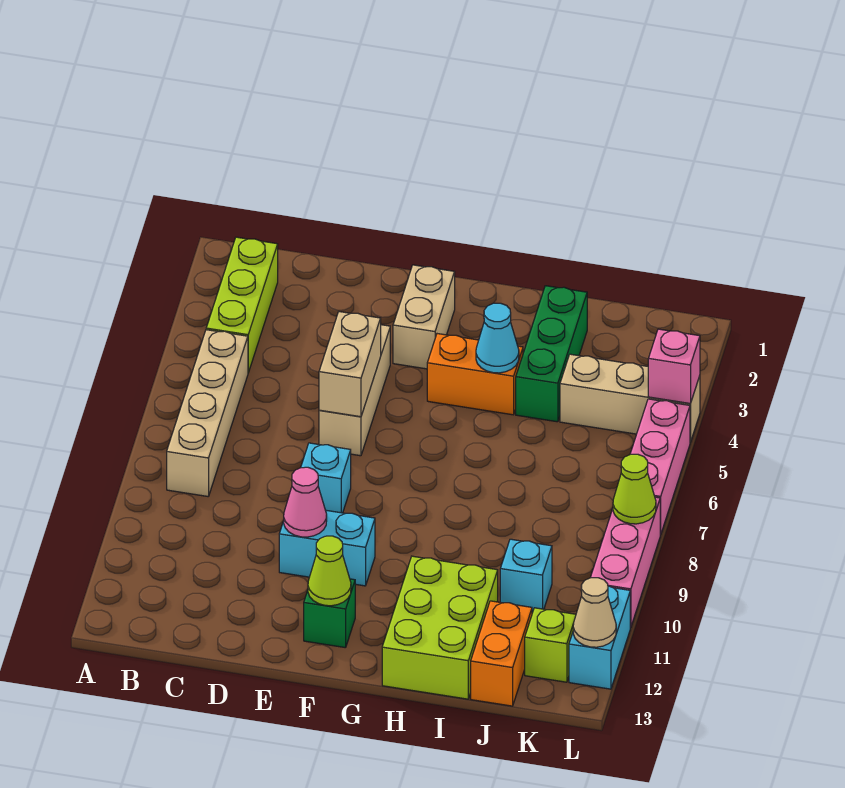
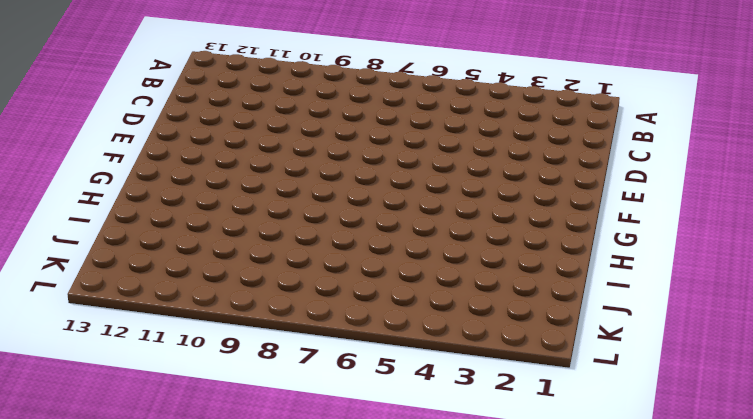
none -> lime brick B2:B4 level 1
none -> tan brick B5:B8 level 1
none -> tan brick E4:E6 level 1

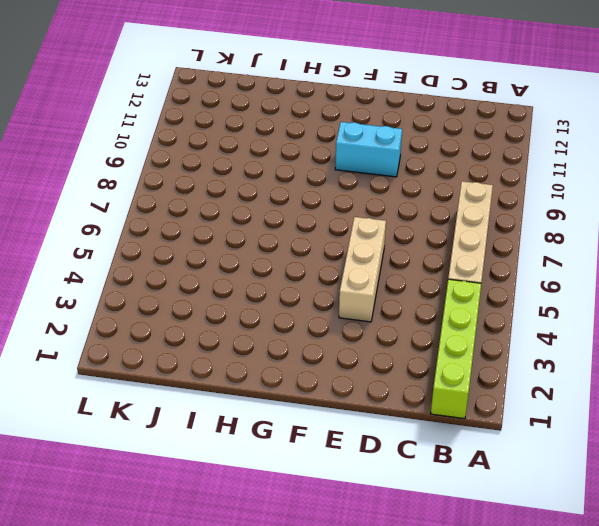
lime brick B1:B4 level 1 -> lime brick B2:B4 level 1
none -> cyan brick E8 level 1
none -> tan brick F2:F3 level 1
none -> green brick F12 level 1

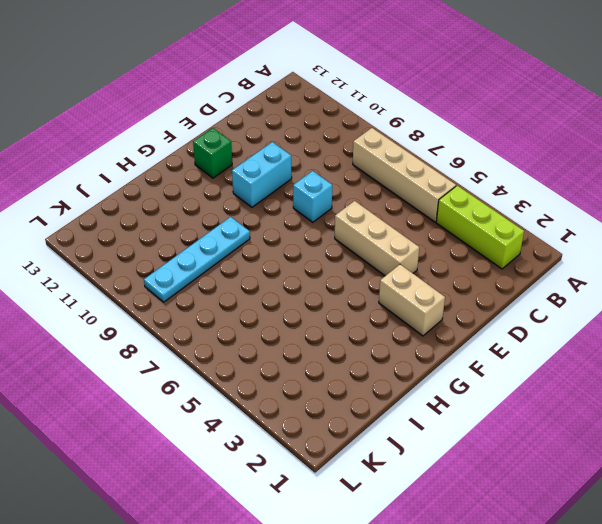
cyan plate H9:K9 level 1 -> none
none -> orange brick G4:H4 level 1
none -> lime brick H11:I13 level 1
none -> green brick I2:I4 level 1

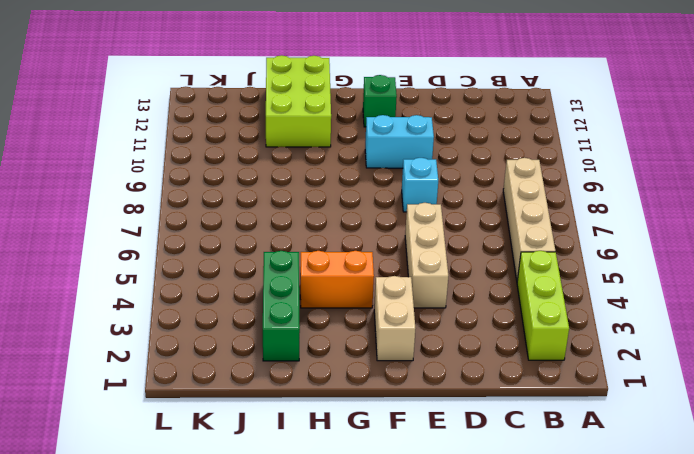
none -> tan brick J4:L4 level 1
none -> cyan brick J10 level 1
none -> orange brick J12:J13 level 1

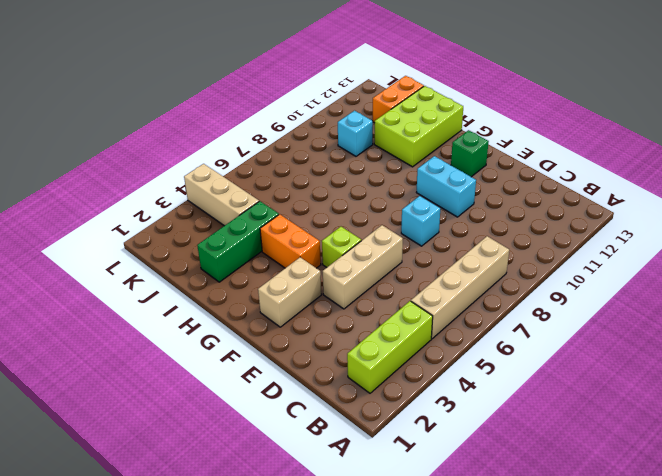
lime brick F5 level 1 -> lime brick K12 level 1
none -> pink brick L5:L7 level 1
none -> pink brick L8:L10 level 1
none -> cyan brick L11:L12 level 1

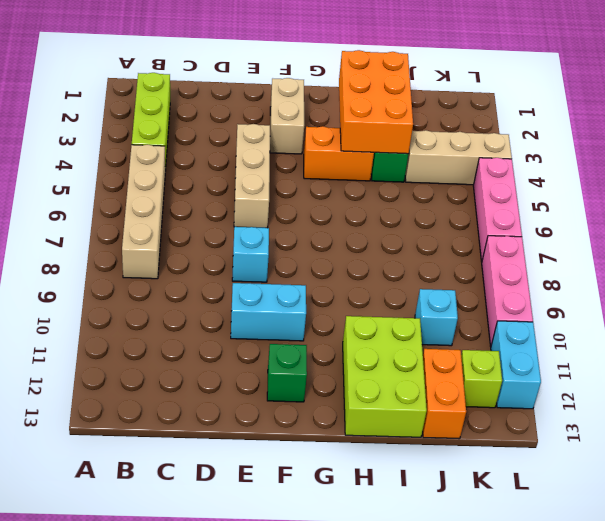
orange brick H2:I4 level 2 -> cyan cone H4 level 2
none -> tan brick E5:E6 level 2
none -> pink cone E10 level 2
none -> lime cone F12 level 2

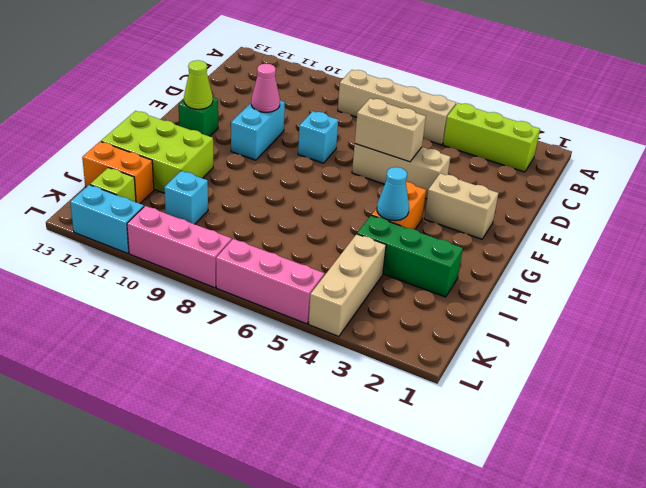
none -> pink brick L4 level 2
none -> lime cone L8 level 2
none -> tan cone L12 level 2

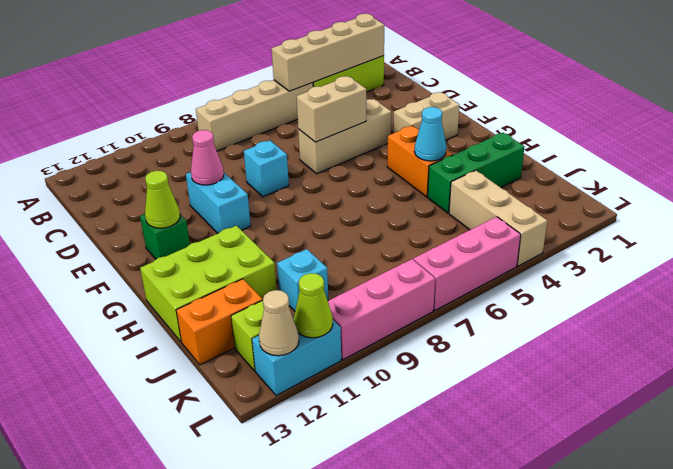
tan brick B2:B5 level 2 -> none
lime cone L11 level 2 -> lime cone L8 level 2
none -> pink brick L4 level 2

